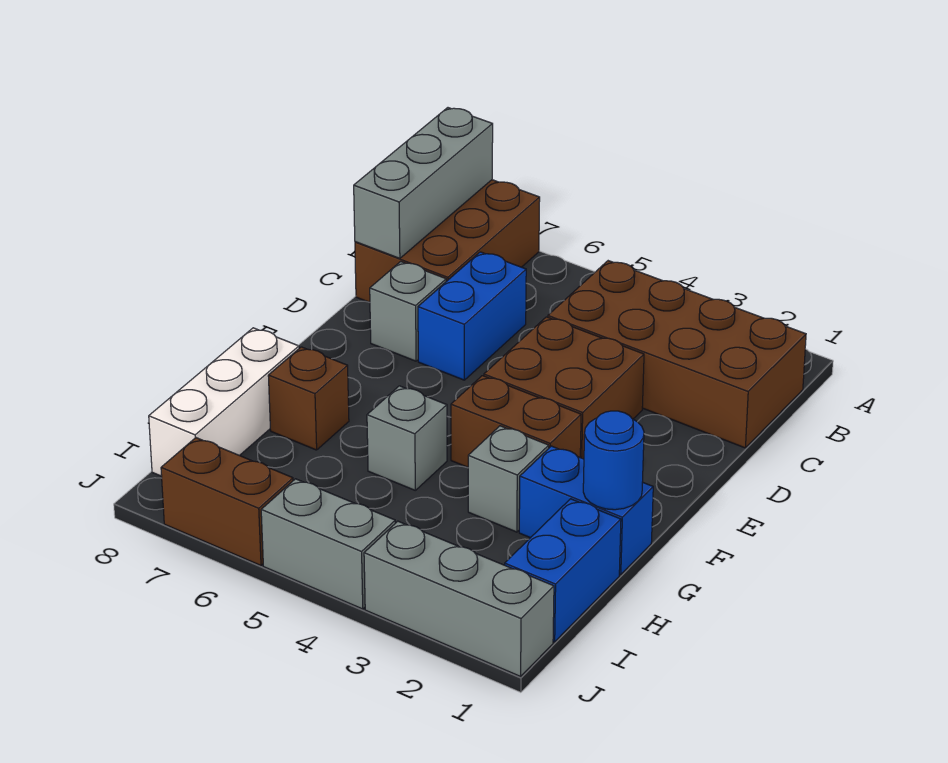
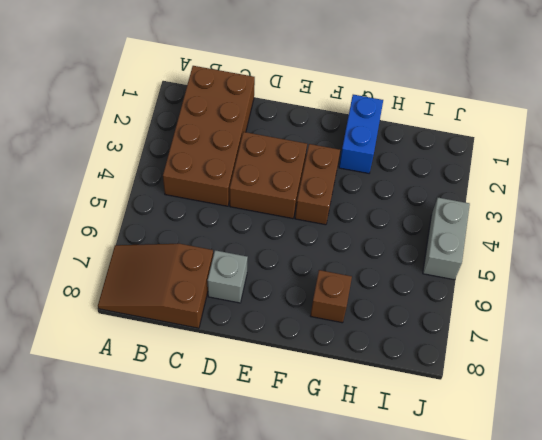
brown slope A7:C8 level 1 top C -> brown brick A7:C8 level 1
none -> blue brick C6:D6 level 1
none -> grey brick G3 level 1
none -> grey brick G5 level 1

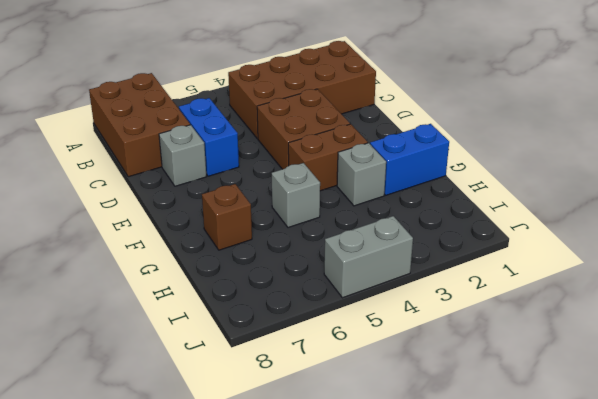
none -> white brick G8:I8 level 1
none -> blue brick H1:I1 level 1
none -> grey brick J1:J3 level 1

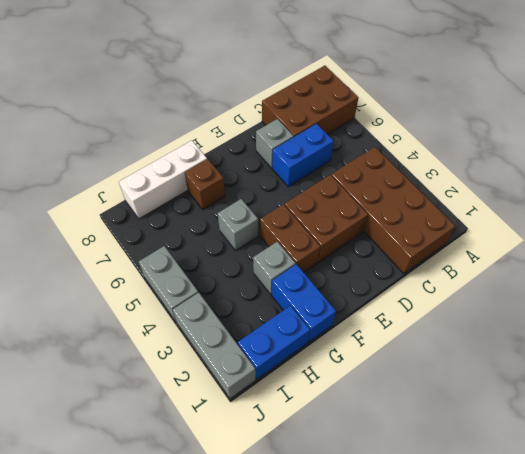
none -> brown brick J6:J7 level 1
none -> grey brick A8:C8 level 2
none -> blue round brick G1 level 2

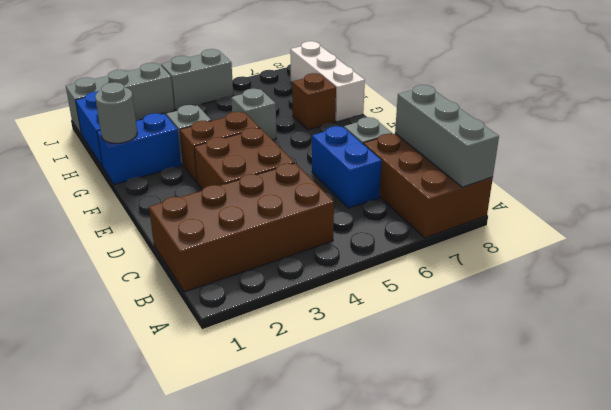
grey round brick G1 level 2 -> blue round brick G1 level 2
none -> brown brick J6:J7 level 1

